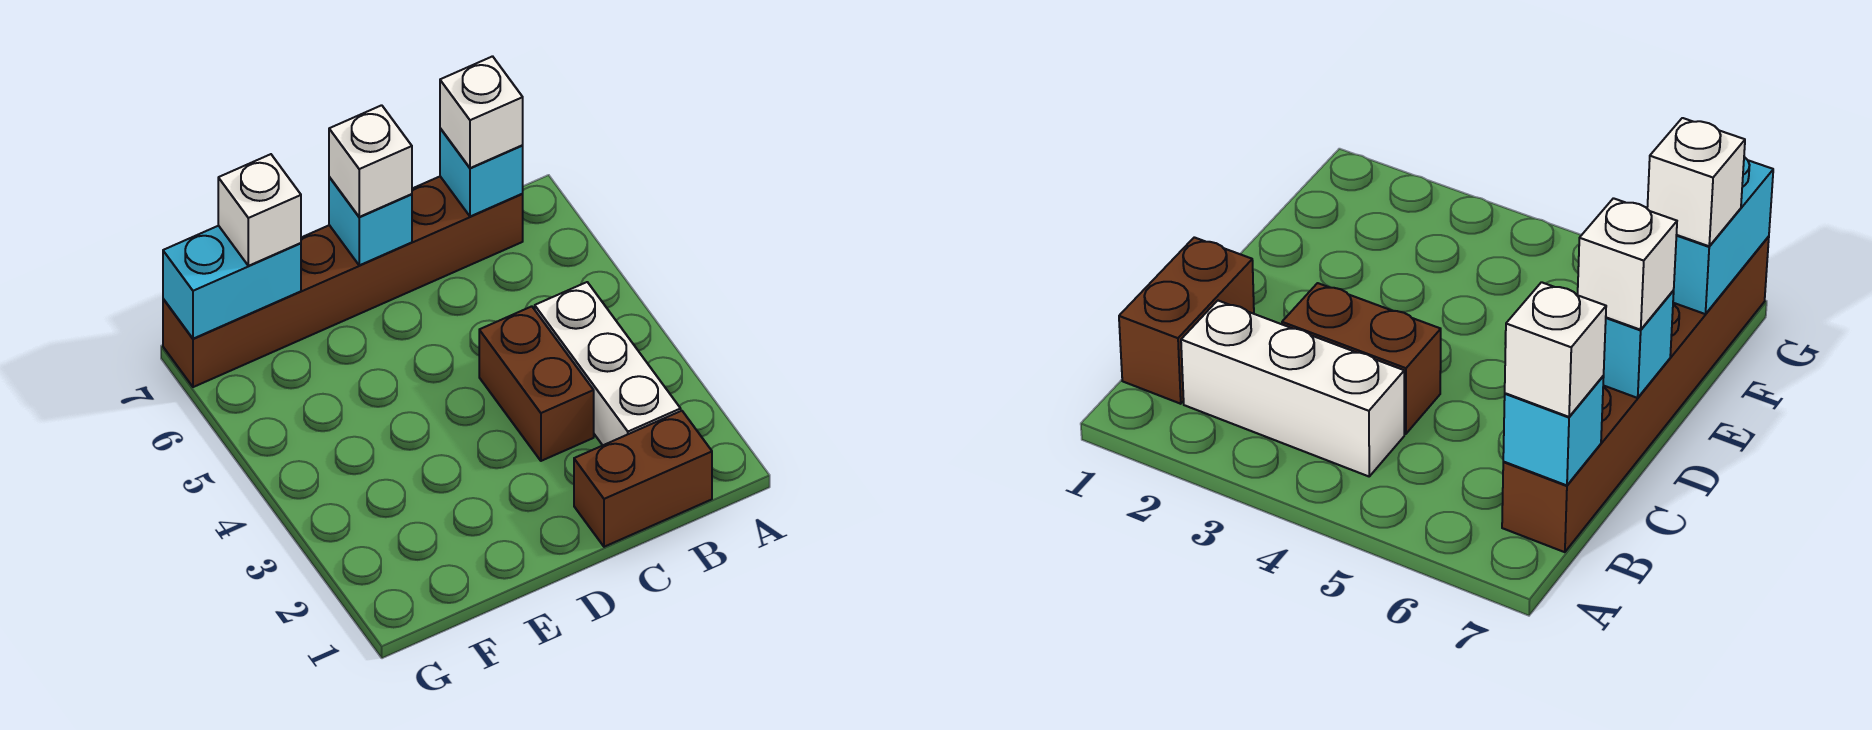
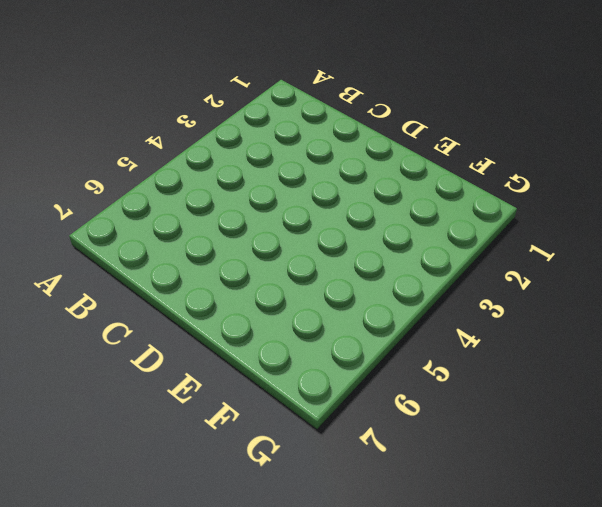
none -> brown brick B1:C1 level 1
none -> white brick B2:B4 level 1

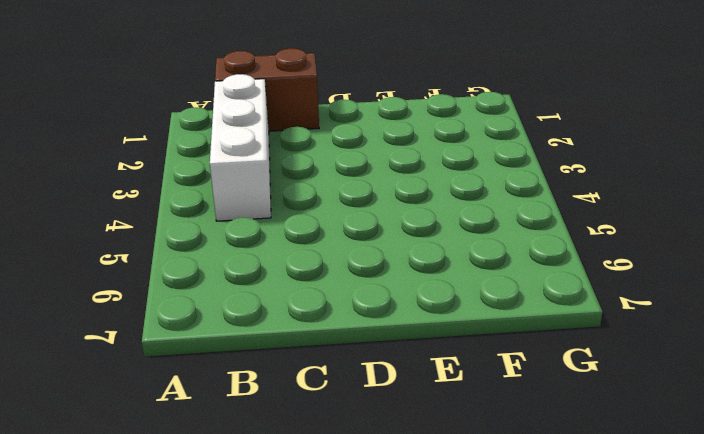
none -> brown brick B7:G7 level 1
none -> brown brick C3:C4 level 1

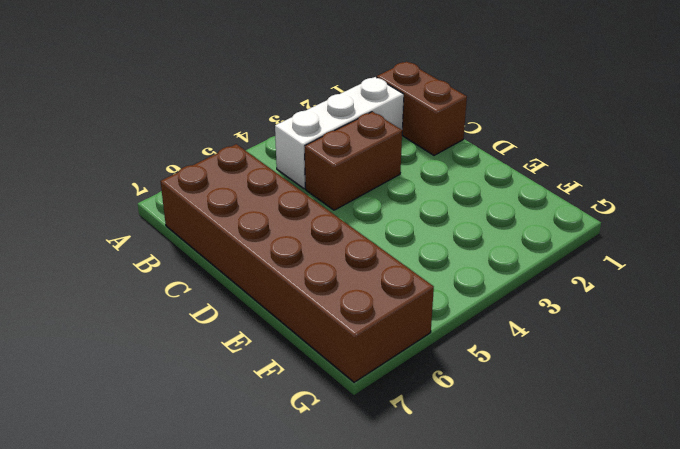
brown brick B6:G7 level 1 -> brown brick B7:G7 level 1
none -> cyan brick B7 level 2
none -> cyan brick D7 level 2

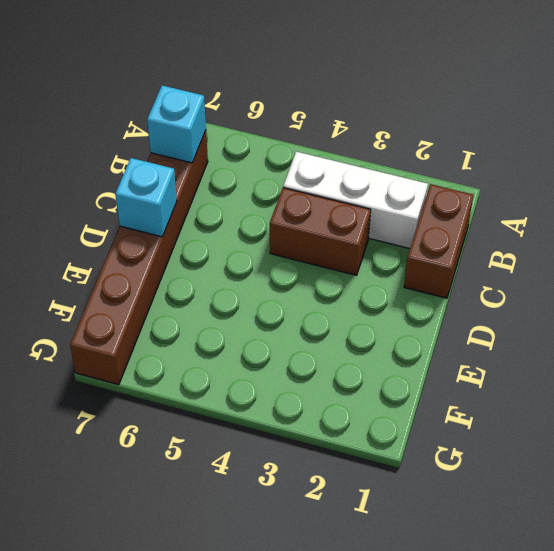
none -> cyan brick F7:G7 level 2
none -> white brick B7 level 3

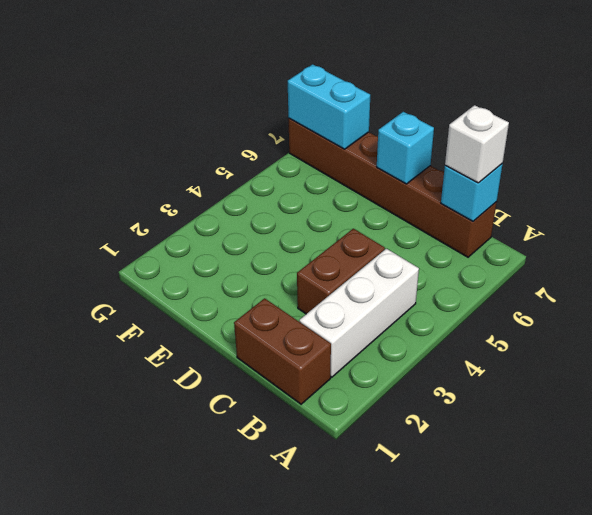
none -> white brick D7 level 3
none -> white brick F7 level 3

